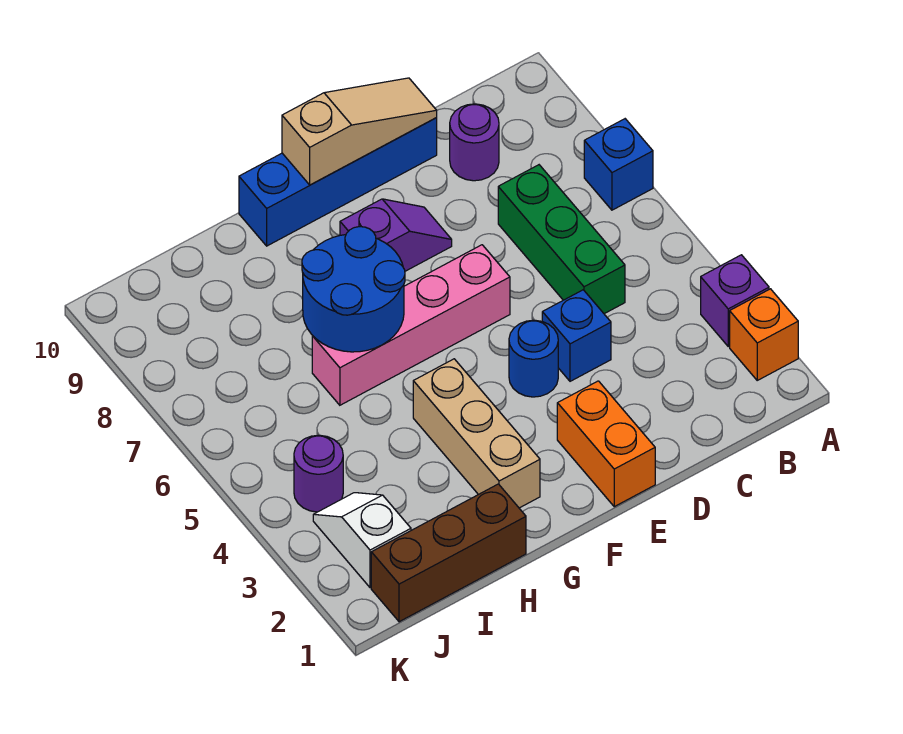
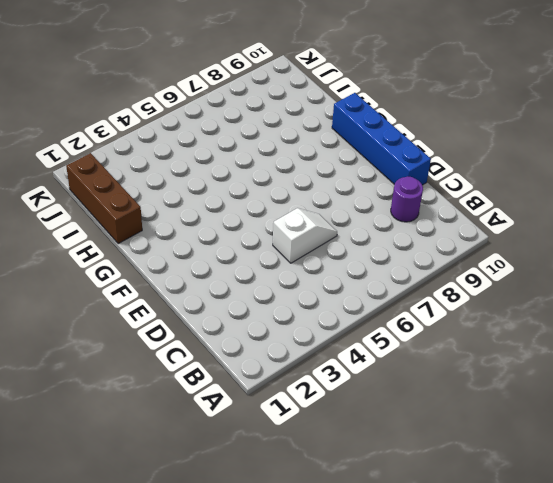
white slope D5:D6 level 1 top 5 -> white slope J2:J3 level 1 top 2
none -> orange brick A2 level 1
none -> purple brick A3 level 1
none -> blue brick A7 level 1

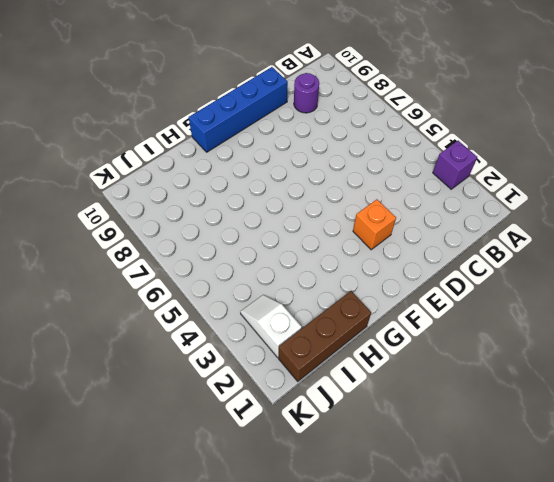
orange brick E3 level 1 -> orange brick A2 level 1
none -> blue brick A7 level 1
none -> green brick C5:C7 level 1
none -> blue brick D4 level 1

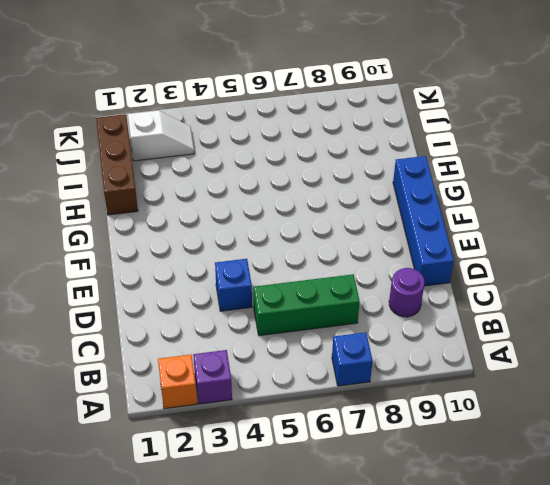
none -> orange brick E1:E2 level 1
none -> blue round brick E4 level 1
none -> pink brick E6:H6 level 1

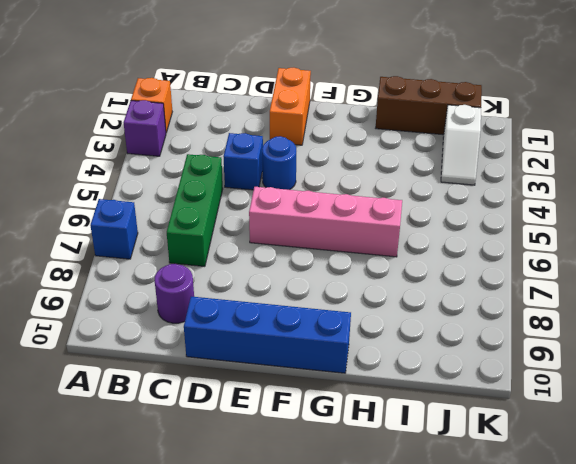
none -> purple slope E8:F8 level 1 top F
none -> tan brick G2:G4 level 1
none -> purple round brick J4 level 1

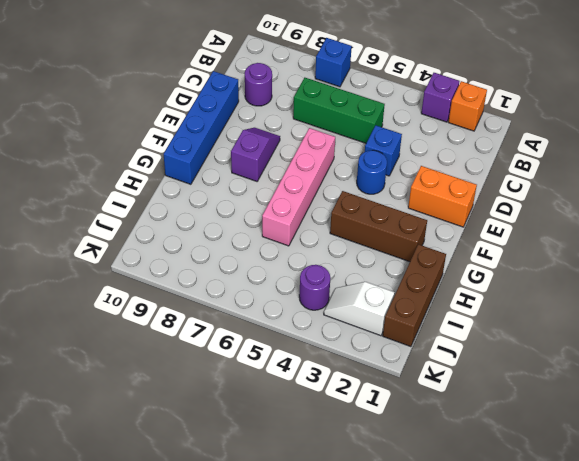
brown brick G2:G4 level 1 -> tan brick G2:G4 level 1
none -> tan slope D10:F10 level 2 top F
none -> blue round brick G6:H7 level 2

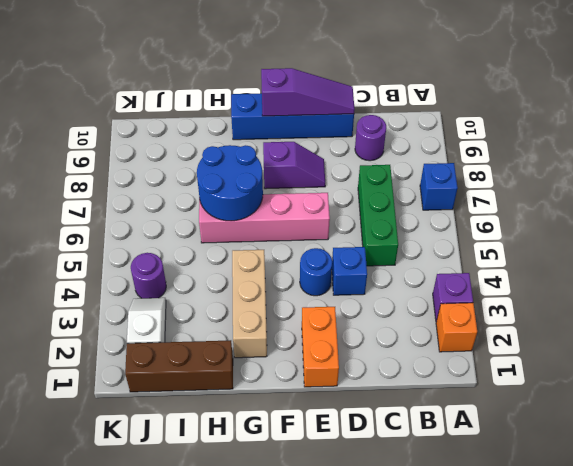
purple slope D10:F10 level 2 top F -> tan slope D10:F10 level 2 top F

